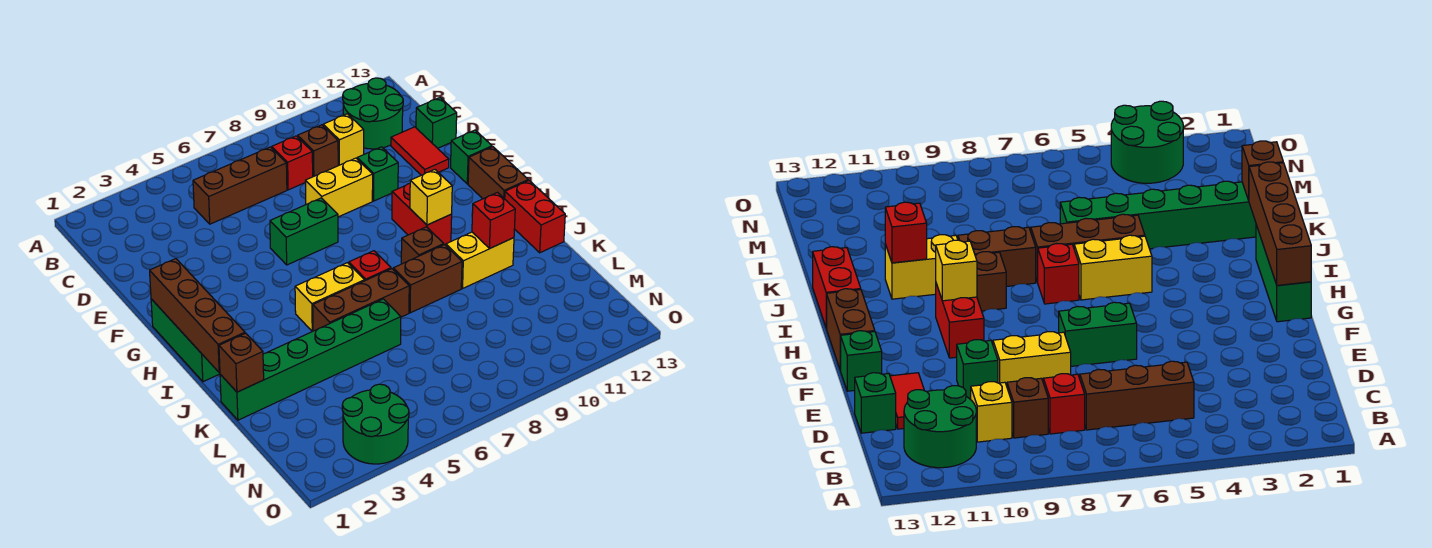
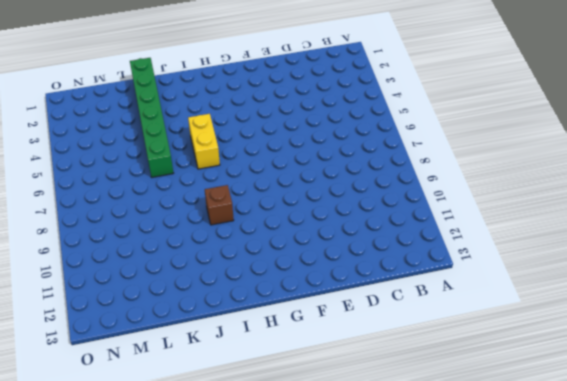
none -> green round brick B11:C12 level 1
none -> brown brick C5:C7 level 1
none -> red brick C8 level 1

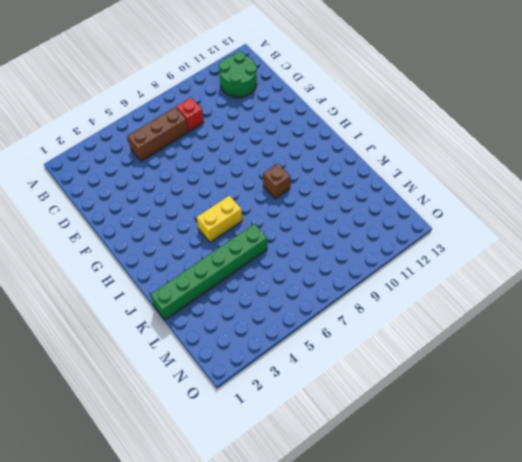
none -> brown brick C9 level 1
none -> yellow brick C10 level 1
none -> red tile D12:E12 level 1

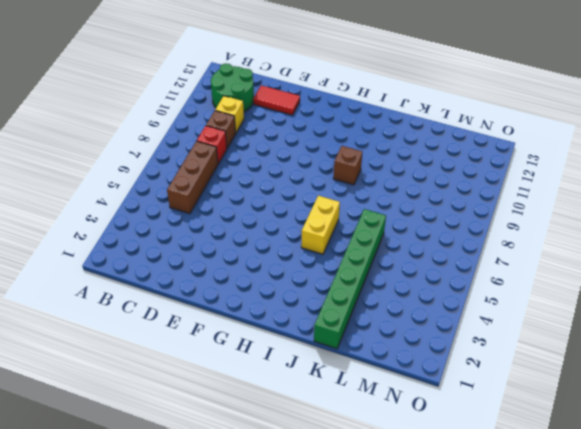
none -> green brick D13 level 1
none -> yellow brick E8:E9 level 1
none -> green brick E10 level 1

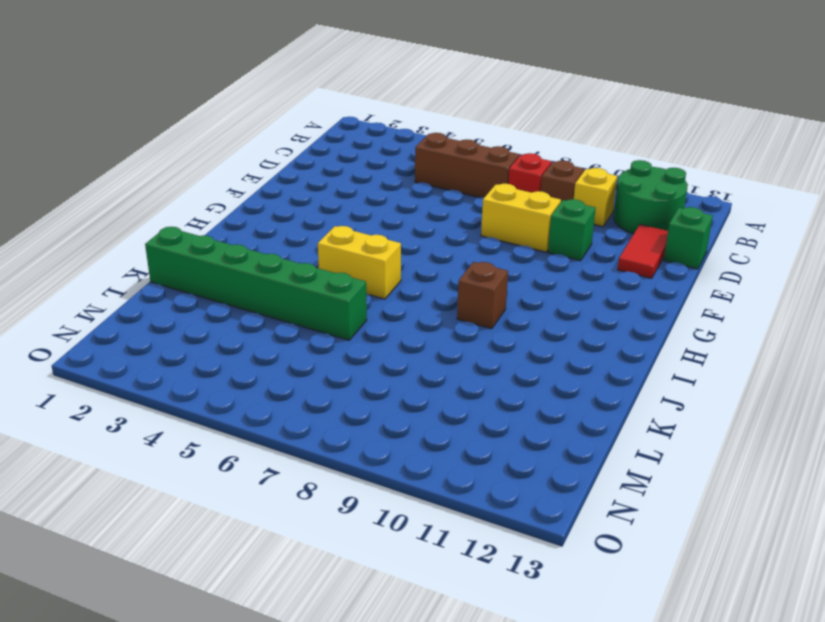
none -> green brick F6:F7 level 1
none -> green brick F13 level 1
none -> green brick G1:I1 level 1

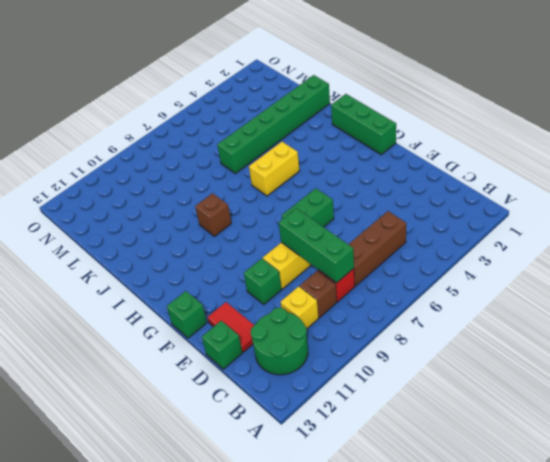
green brick C8:E8 level 2 -> none
none -> red brick G10:H10 level 1
none -> brown brick G13:H13 level 1
none -> red brick I7 level 1

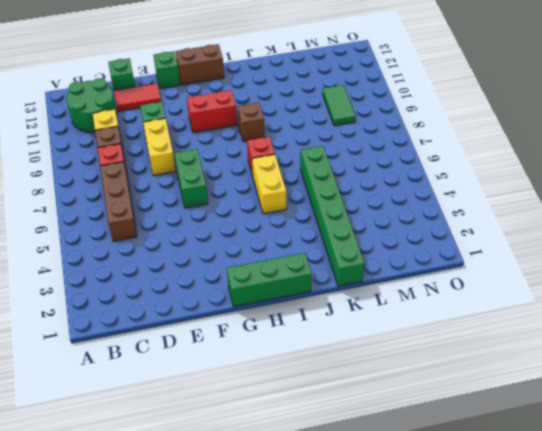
green tile M9:M10 level 1 -> none
none -> red brick I13:J13 level 1
none -> brown brick J5:J7 level 1
none -> brown brick J8:J9 level 1

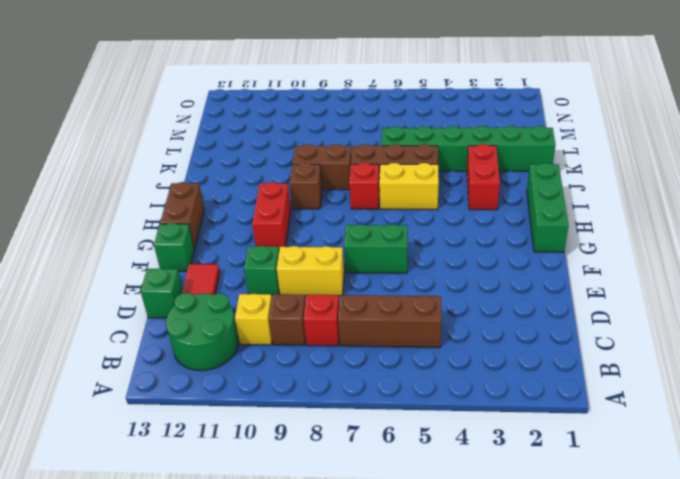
red brick I3:J3 level 1 -> red brick I13:J13 level 1
none -> yellow brick J10:J11 level 1
none -> green round brick N3:O4 level 1
none -> brown brick G1:J1 level 2

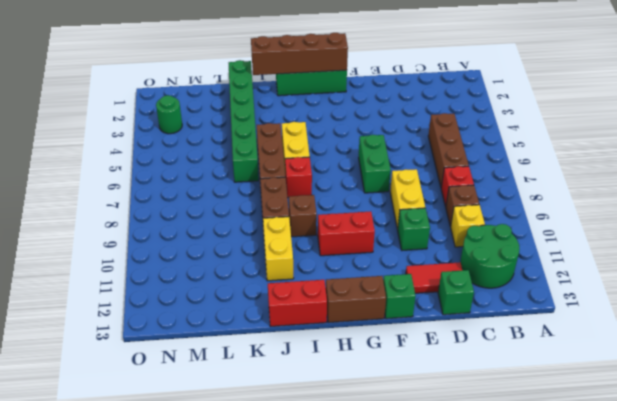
green round brick N3 level 1 -> green round brick N3:O4 level 1
none -> yellow brick H10 level 2
none -> red brick J11 level 2
none -> brown brick K1 level 2

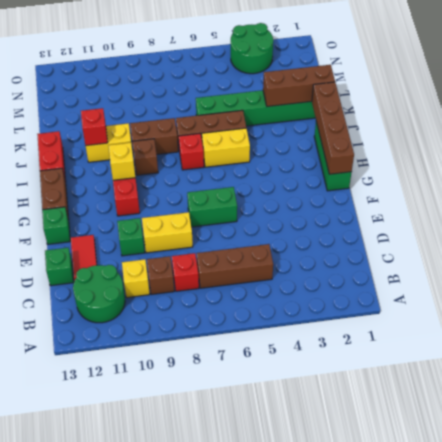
brown brick K1:K3 level 2 -> brown brick K1 level 2

